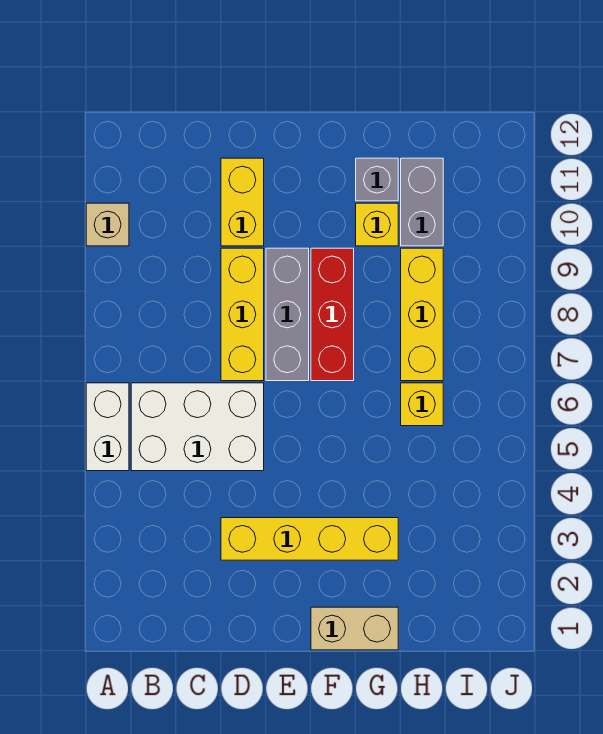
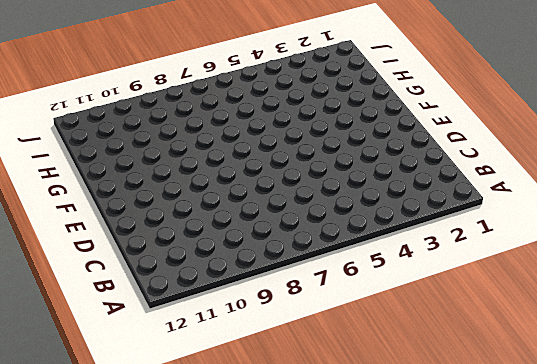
none -> white brick A5:A6 level 1
none -> tan brick A10 level 1
none -> white brick B5:D6 level 1

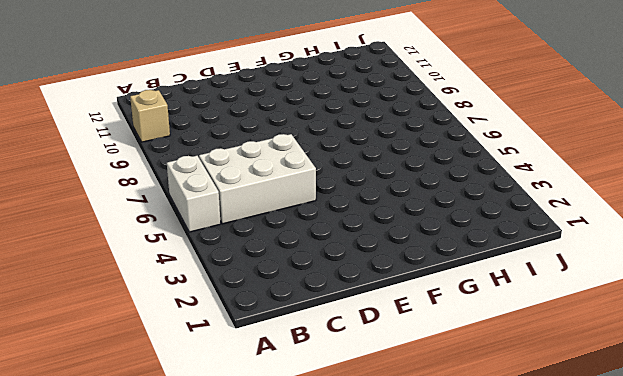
none -> yellow brick D3:G3 level 1
none -> yellow brick D7:D9 level 1
none -> yellow brick D10:D11 level 1

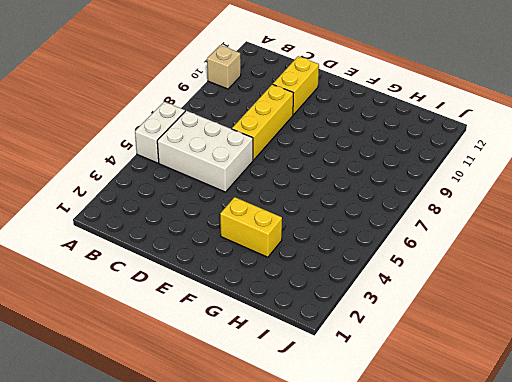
yellow brick F3:G3 level 1 -> yellow brick D3:G3 level 1
none -> grey brick E7:E9 level 1
none -> tan brick F1:G1 level 1
none -> red brick F7:F9 level 1

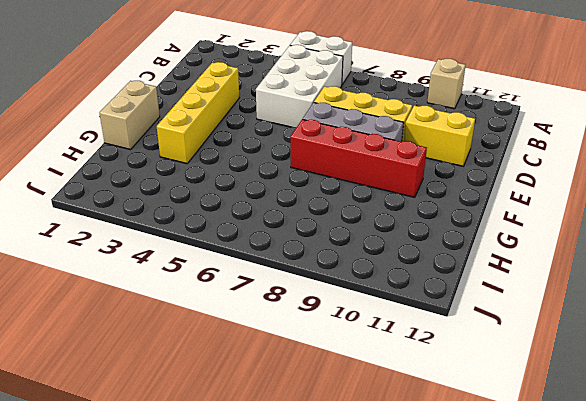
red brick F7:F10 level 1 -> red brick F7:F9 level 1
none -> yellow brick G10 level 1
none -> grey brick G11 level 1
none -> yellow brick H6 level 1

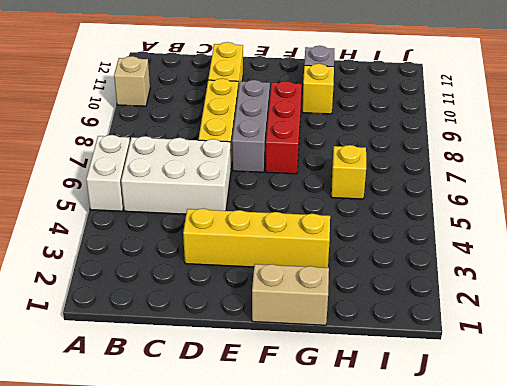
none -> yellow brick H7:H9 level 1
none -> grey brick H10:H11 level 1

